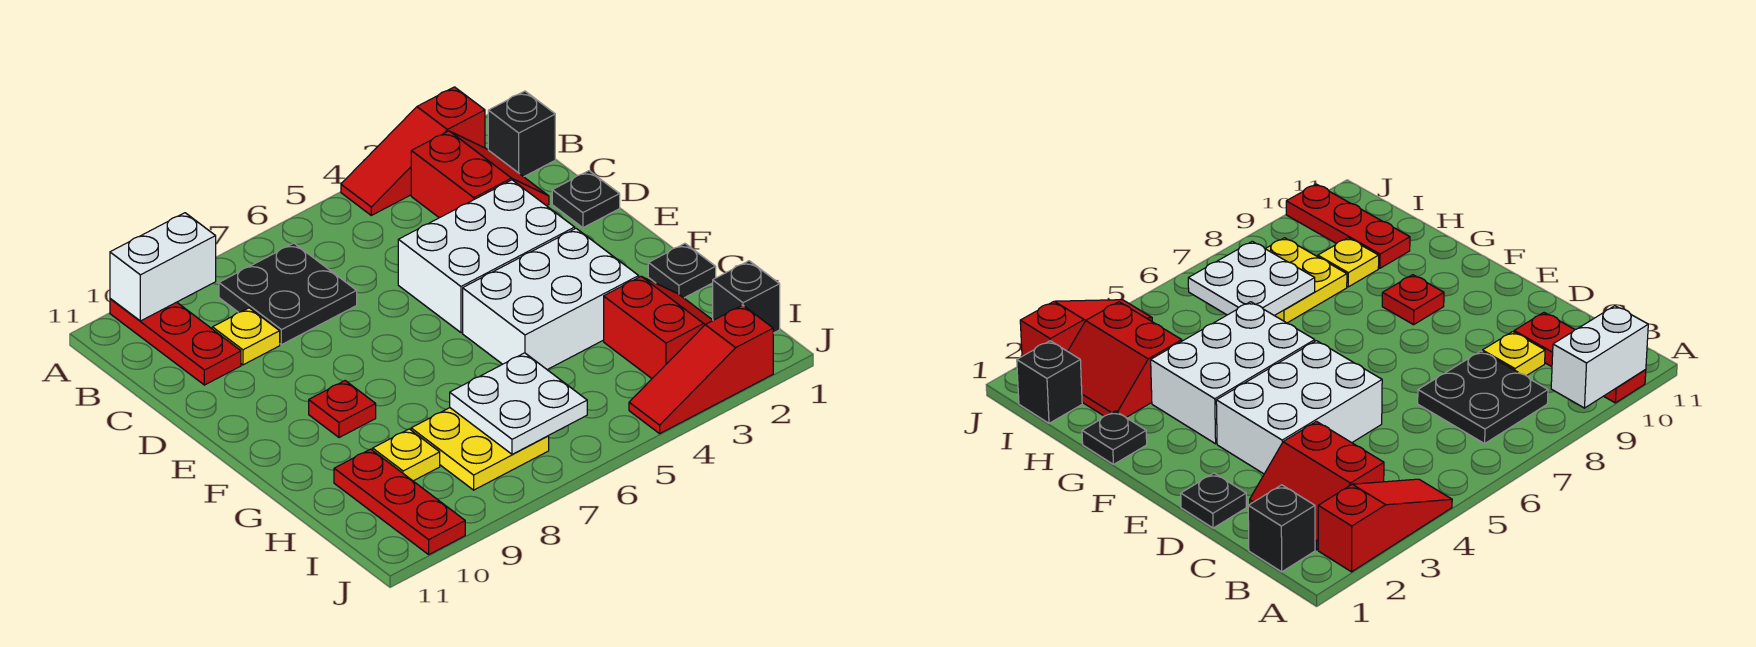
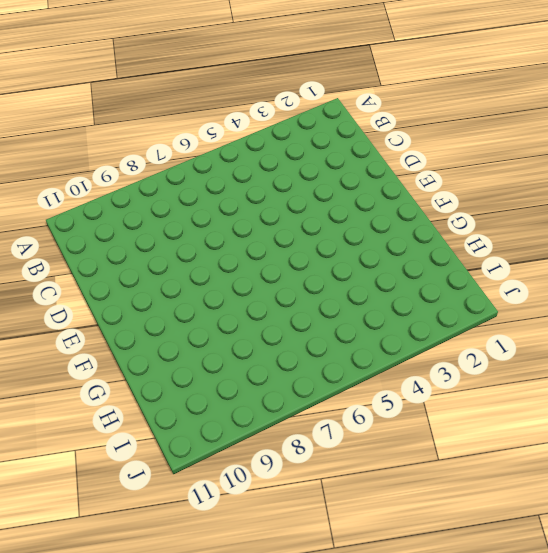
none -> red slope A2:A4 level 1 top 2
none -> red plate A10:C10 level 1
none -> black brick B1 level 1

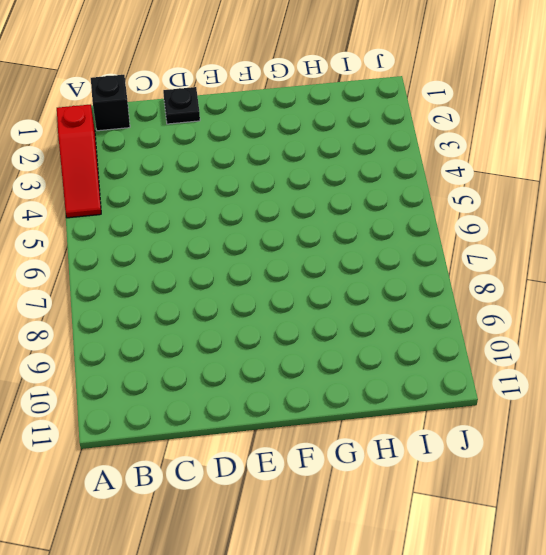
none -> red plate A10:C10 level 1
none -> red slope B2:C3 level 1 top 3
none -> black plate B7:C8 level 1

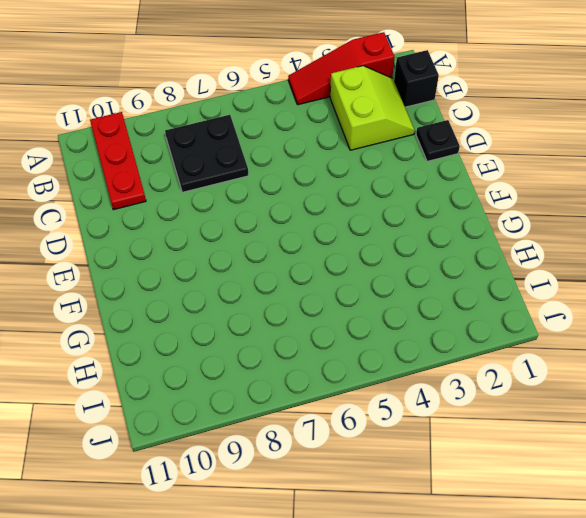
lime slope B2:C3 level 1 top 3 -> red slope B2:C3 level 1 top 3
none -> yellow plate C9 level 1
none -> white brick D3:E5 level 1
none -> white brick F3:G5 level 1

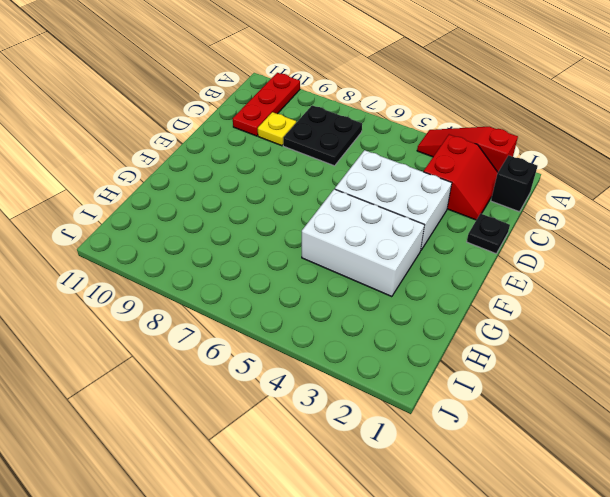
none -> red plate F9 level 1
none -> black plate G1 level 1
none -> red slope H2:I3 level 1 top 3

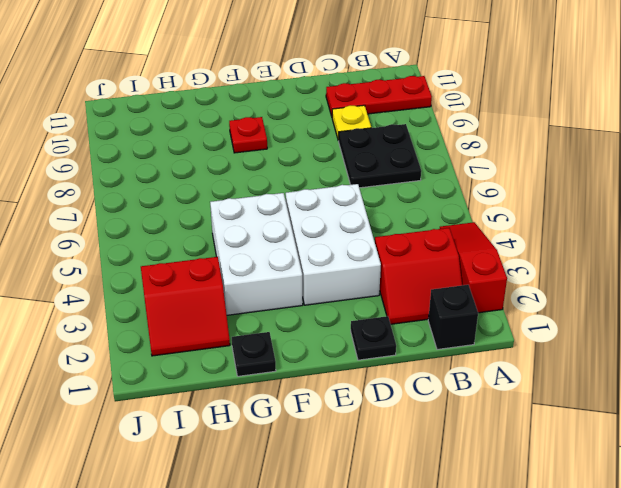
none -> yellow plate H7:I8 level 1
none -> yellow plate H9 level 1
none -> red plate H10:J10 level 1

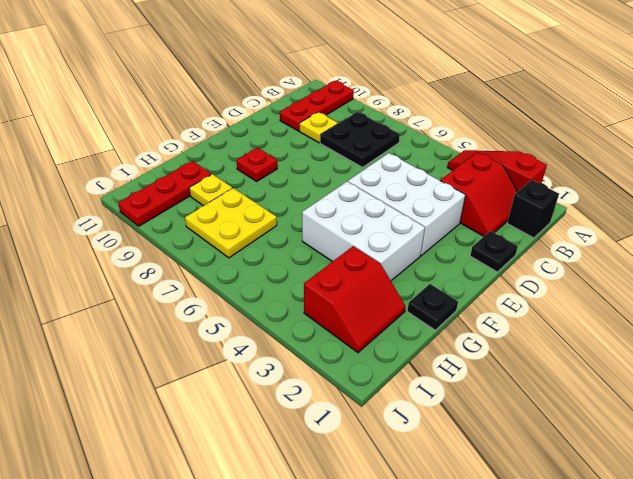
none -> black brick I1 level 1
none -> red slope J2:J4 level 1 top 2
none -> white brick A9:A10 level 2

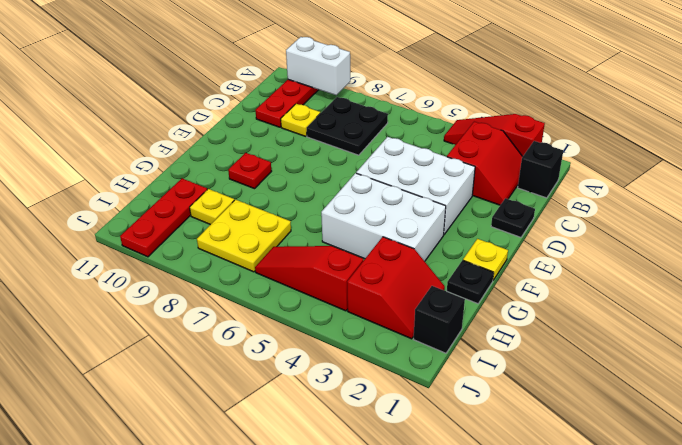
yellow plate F1 level 1 -> none
red slope I4:I6 level 1 top 4 -> red slope J2:J4 level 1 top 2
none -> white plate H6:I7 level 2

